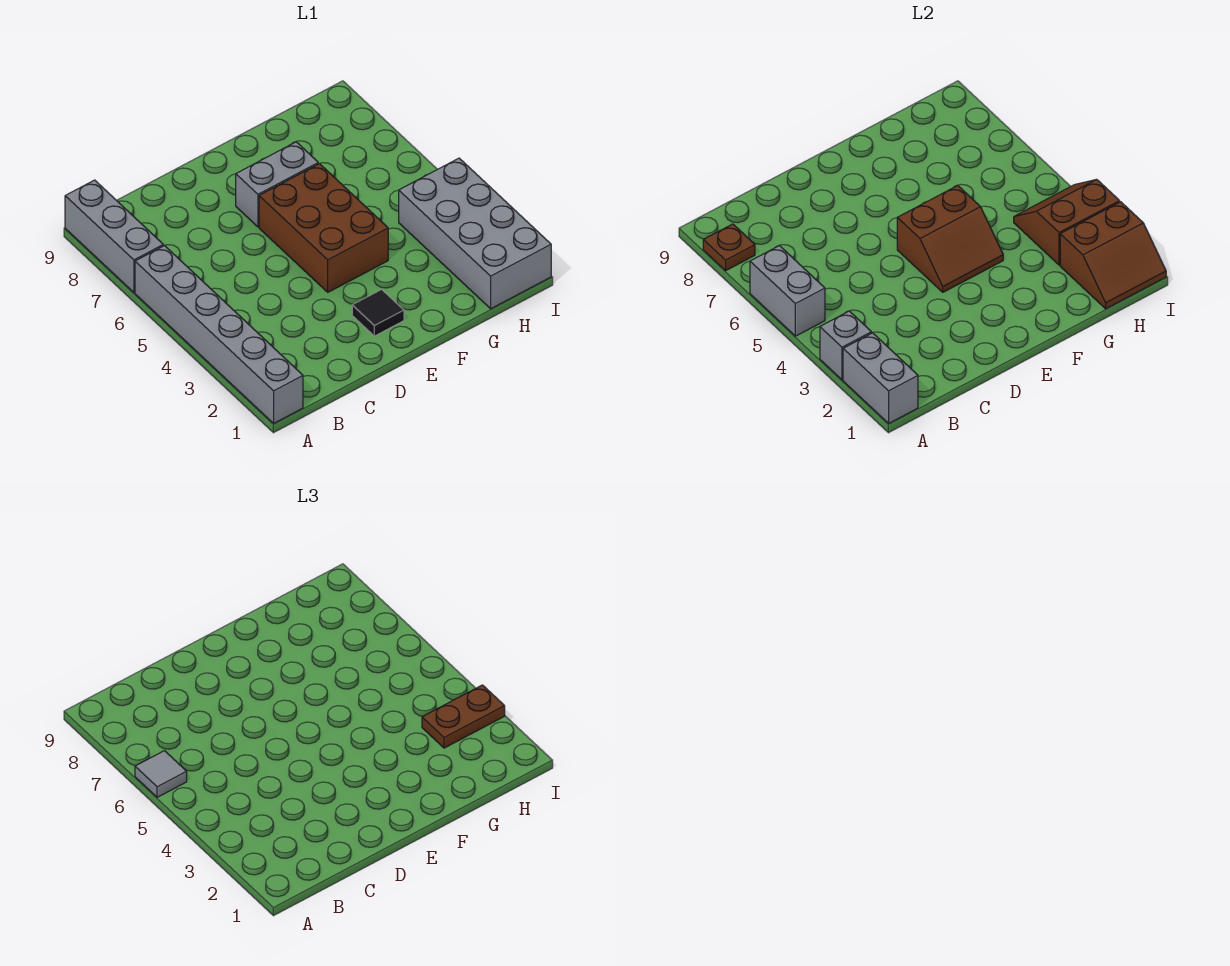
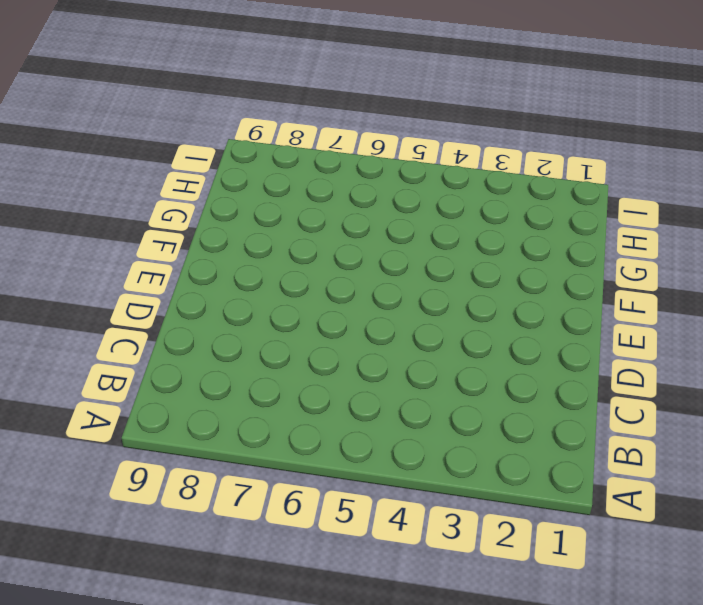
none -> grey brick A1:A6 level 1
none -> grey brick A7:A9 level 1
none -> black tile E2 level 1

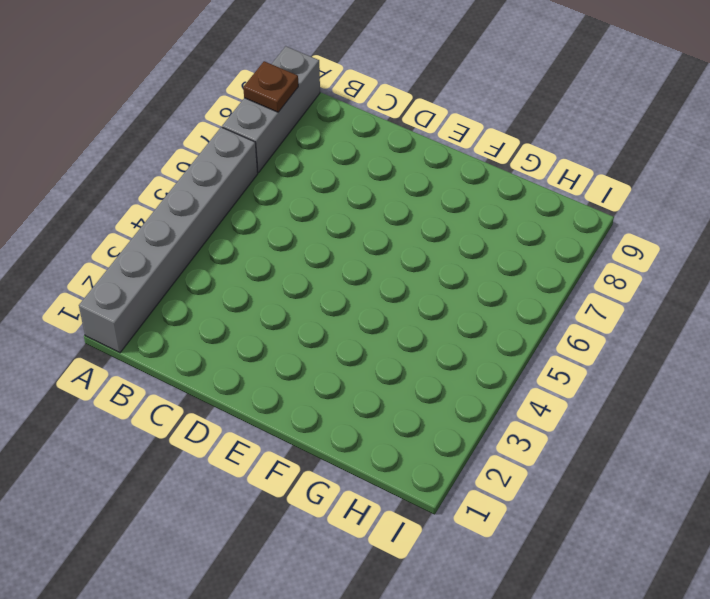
none -> black tile E2 level 1
none -> brown brick E4:F6 level 1
none -> grey brick E7:F7 level 1

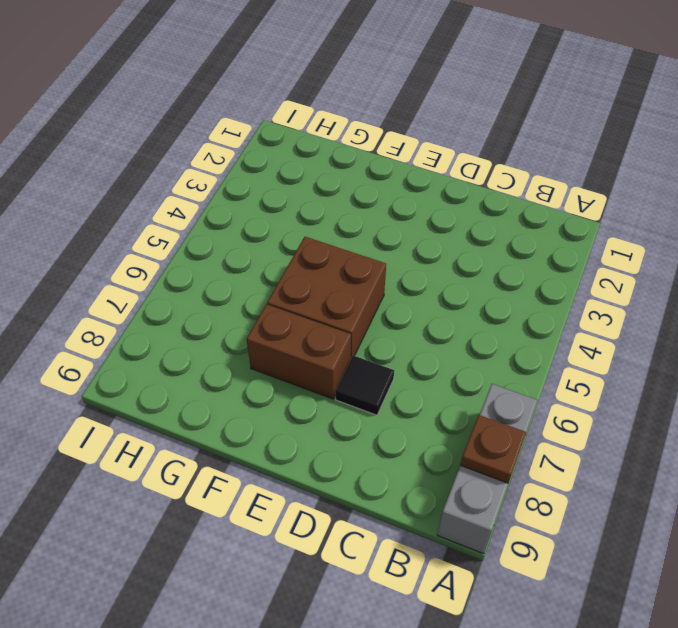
black tile D7 level 1 -> black tile E2 level 1
brown brick E5:F6 level 1 -> brown brick E4:F6 level 1
brown brick E7:F7 level 1 -> grey brick E7:F7 level 1
none -> grey brick A1:A6 level 1
none -> grey brick H1:I4 level 1
none -> grey brick A1:A2 level 2

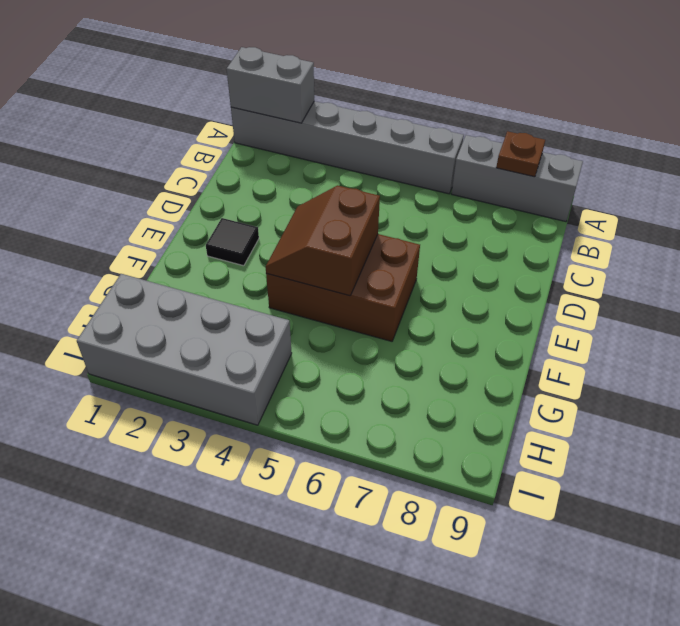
none -> grey brick E7:F7 level 1
none -> grey brick A3 level 2
none -> grey brick A5:A6 level 2

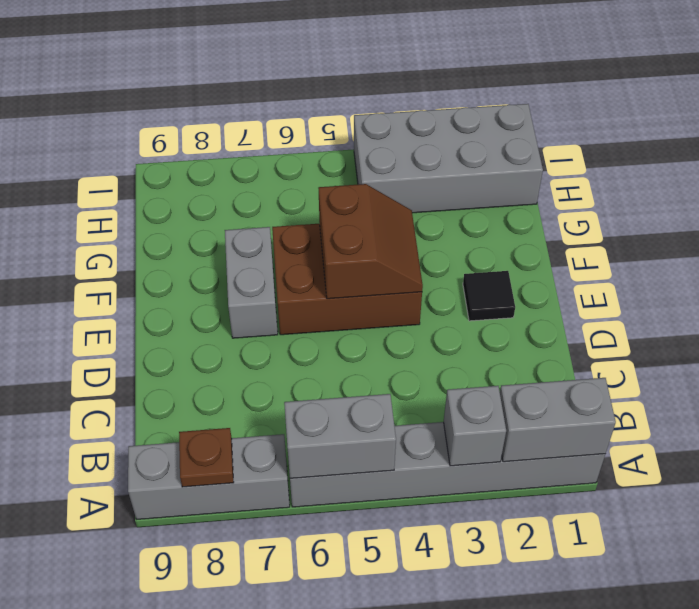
none -> brown slope H1:I2 level 2 top 2
none -> brown slope H3:I4 level 2 top 3
none -> grey tile A6 level 3

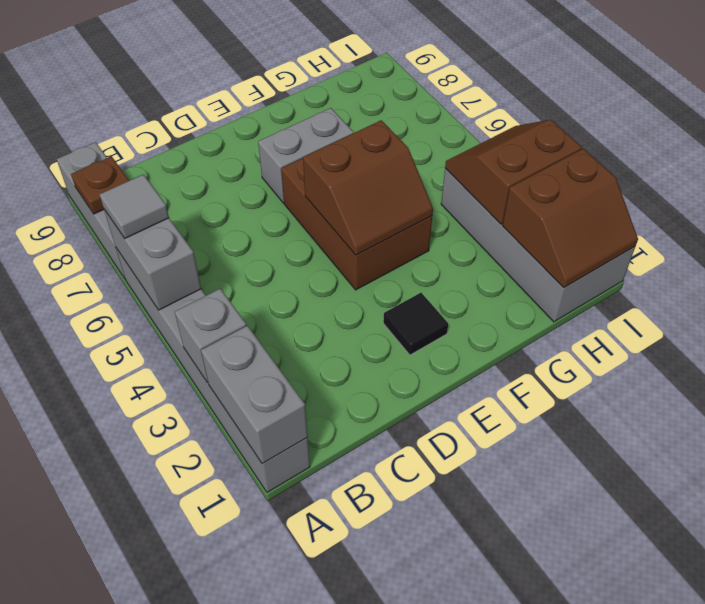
none -> brown plate H3:I3 level 3

